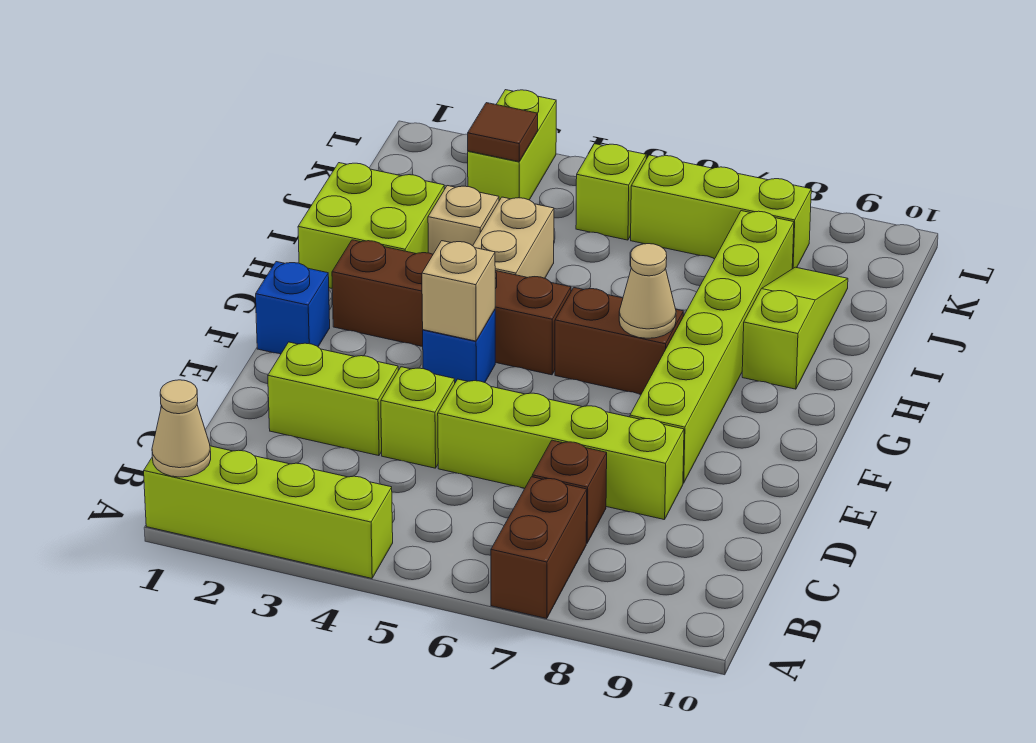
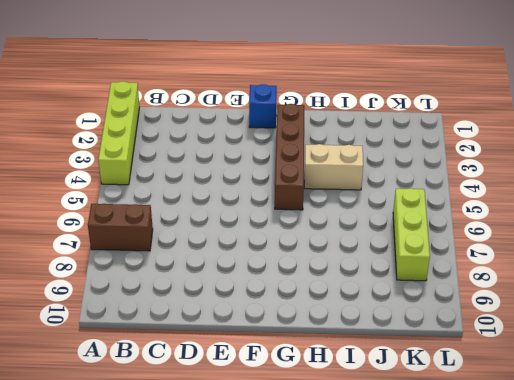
none -> brown brick C7 level 1
none -> lime brick D2:D3 level 1
none -> lime brick D4 level 1

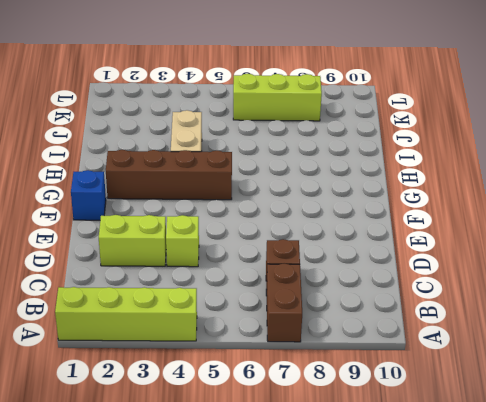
none -> lime brick D5:D8 level 1
none -> lime brick E8:J8 level 1
none -> blue brick F4 level 1

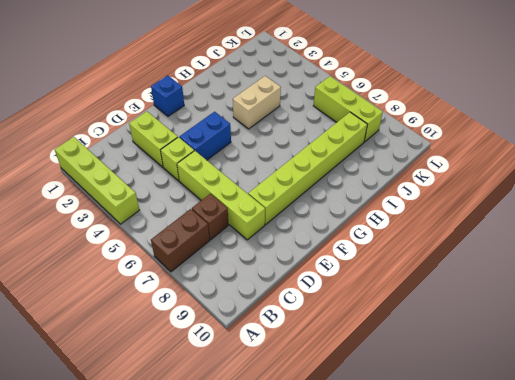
blue brick E4:F4 level 1 -> blue brick F4 level 1
none -> brown brick G2:G5 level 1
none -> brown brick G6:G7 level 1
none -> lime brick H1:I2 level 1

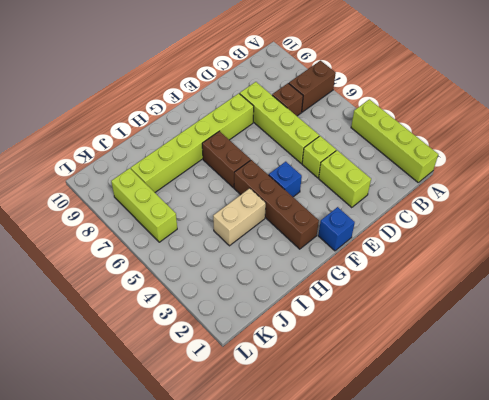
none -> lime brick H1:I2 level 1
none -> lime slope H9:J9 level 1 top H
none -> tan brick I3 level 1

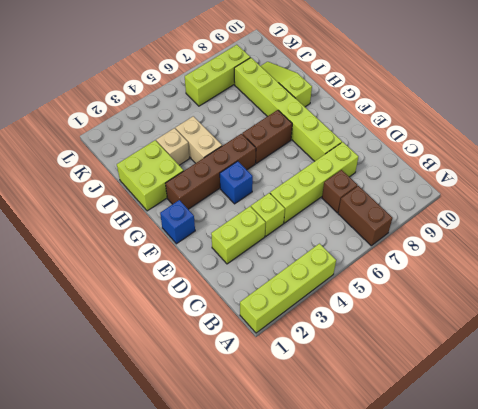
none -> lime brick K3:L3 level 1
none -> lime brick K5 level 1
none -> tan cone A1 level 2

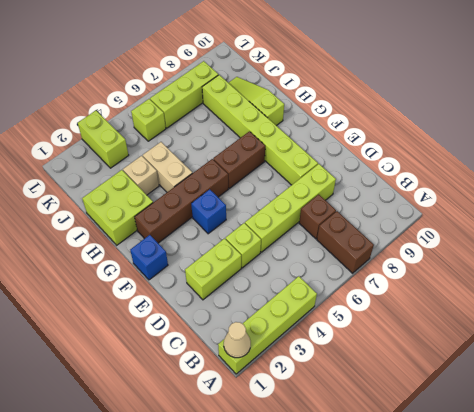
none -> tan brick F4 level 2
none -> tan cone G7 level 2
none -> brown tile K3 level 2

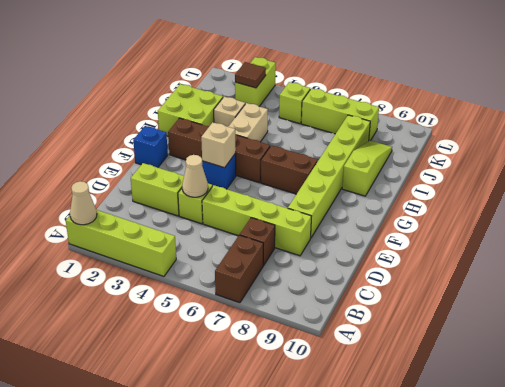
tan cone D4 level 2 -> tan cone G7 level 2

